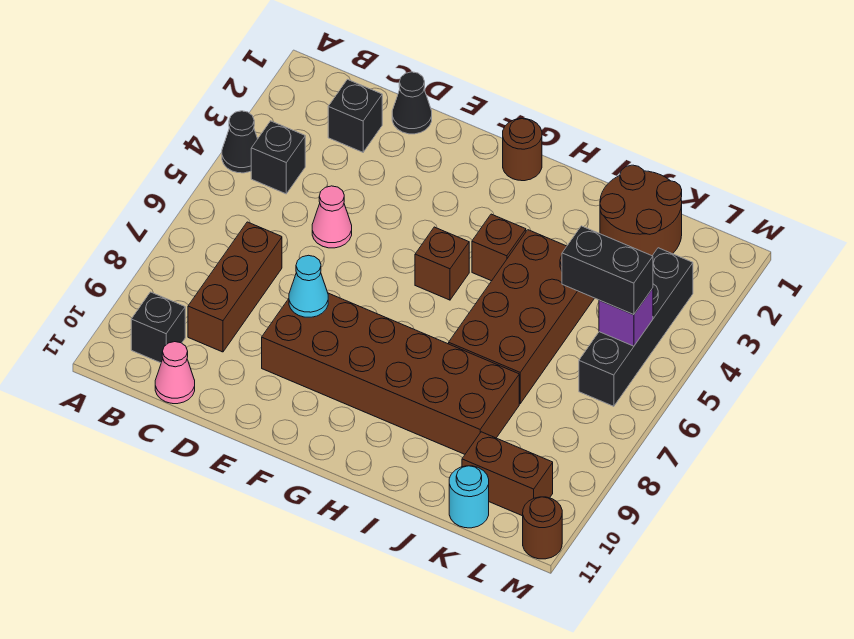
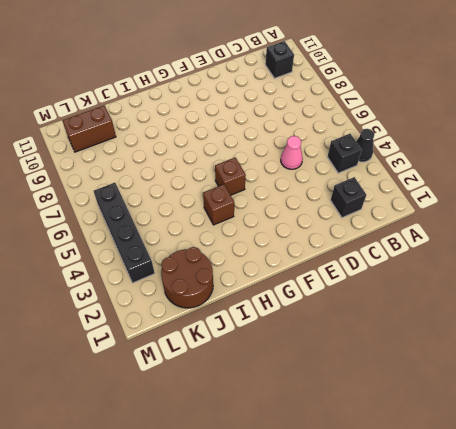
none -> brown brick C7:C9 level 1
none -> pink cone C11 level 1
none -> black cone D1 level 1

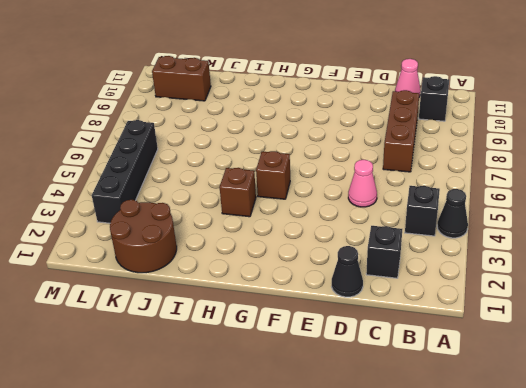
none -> brown brick E8:J9 level 1
none -> brown round brick G1 level 1
none -> brown brick I4:J7 level 1

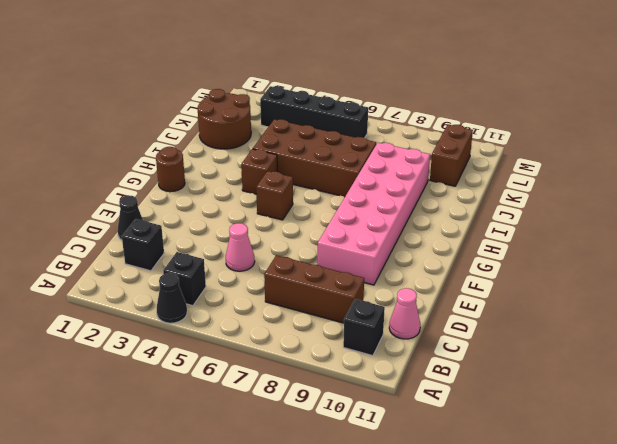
pink brick E8:J9 level 1 -> brown brick E8:J9 level 1
none -> cyan round brick K11 level 1
none -> brown round brick M11 level 1
none -> cyan cone E8 level 2

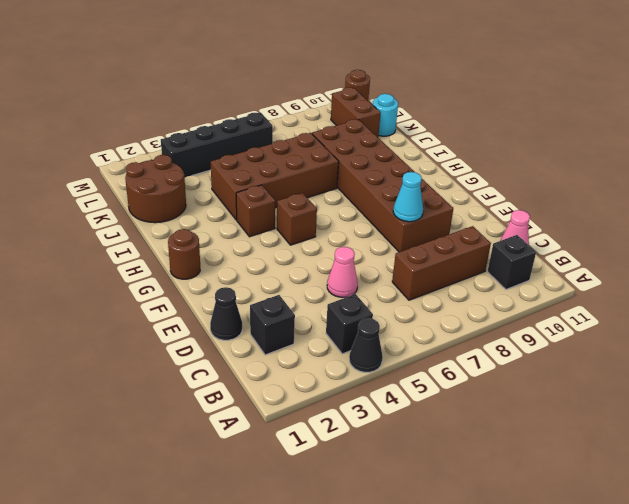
none -> purple brick L5 level 2
none -> black brick K5:L5 level 3

